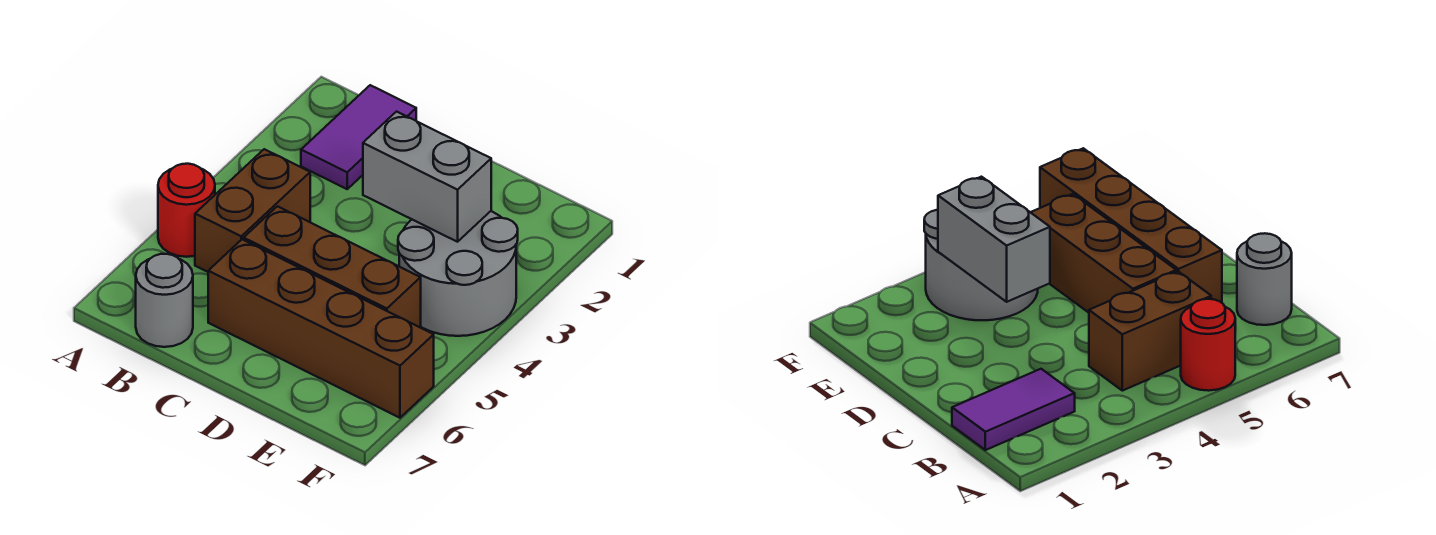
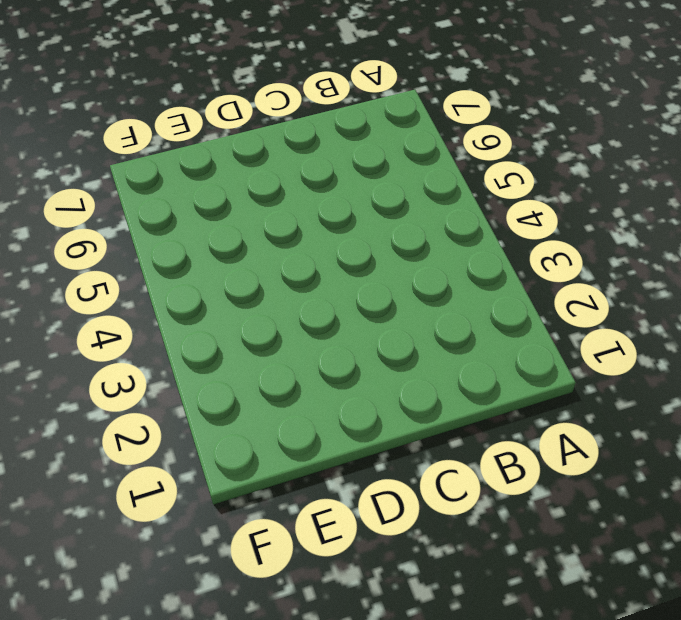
none -> red round brick A5 level 1
none -> purple tile B1:B2 level 1

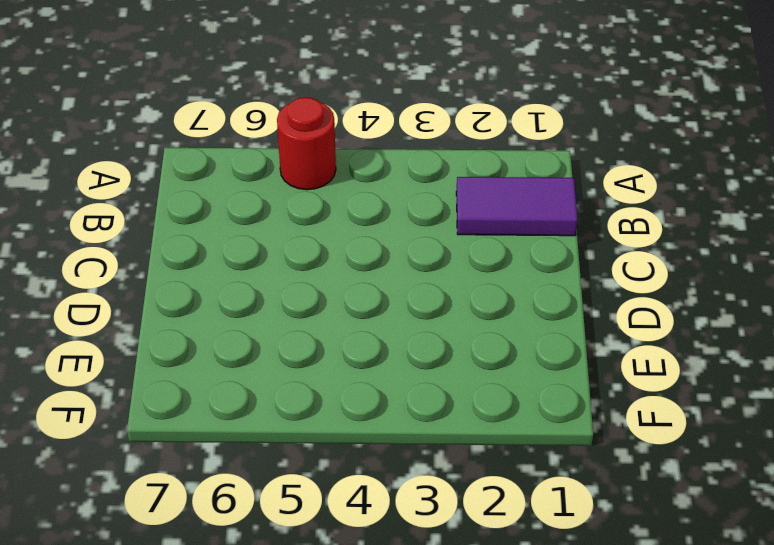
none -> brown brick B4:B5 level 1
none -> grey round brick B7 level 1

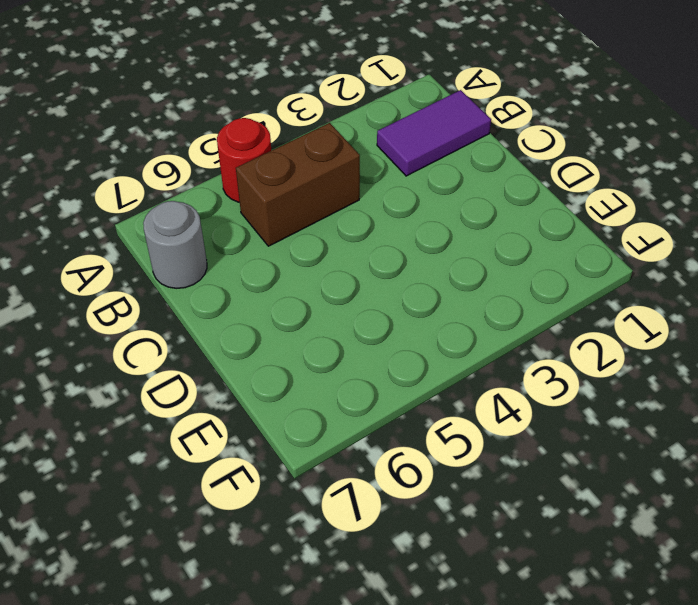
none -> brown brick C5:E5 level 1
none -> brown brick C6:F6 level 1

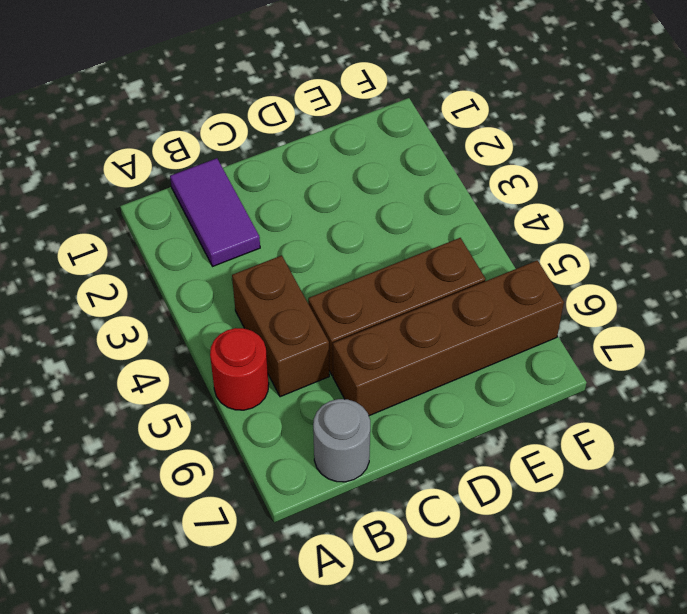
none -> grey round brick E3:F4 level 1
none -> grey brick D3:E3 level 2

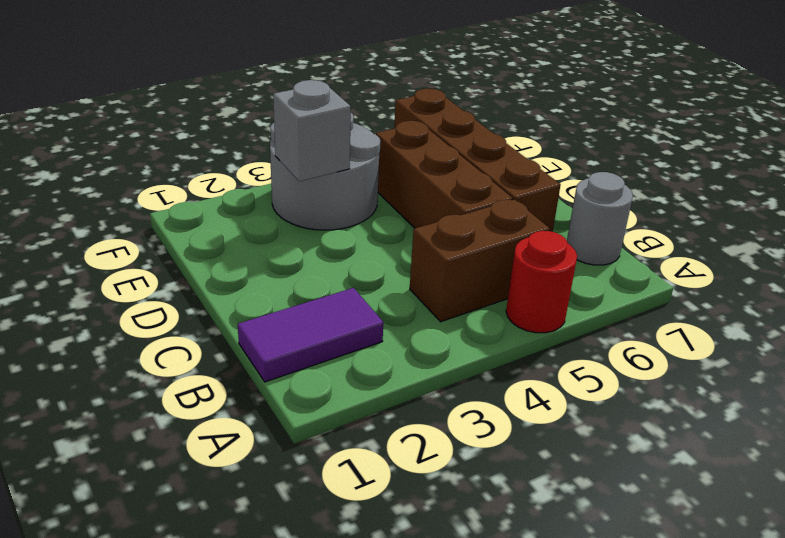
grey brick E3 level 2 -> grey brick D3:E3 level 2

